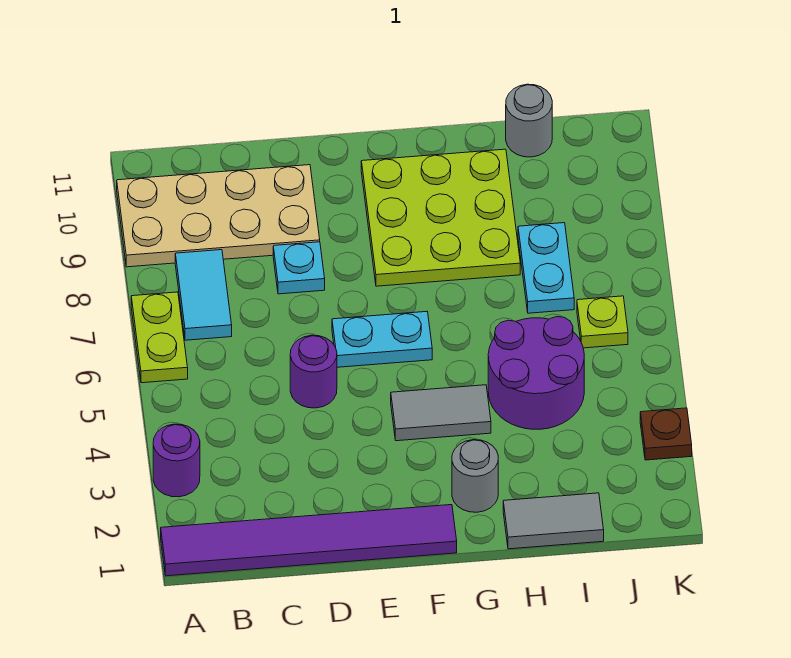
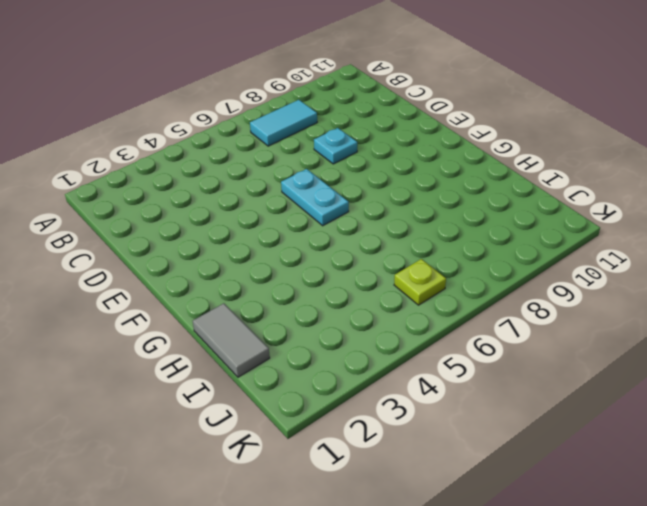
none -> purple tile A1:F1 level 1
none -> purple round brick A3 level 1
none -> lime plate A6:A7 level 1

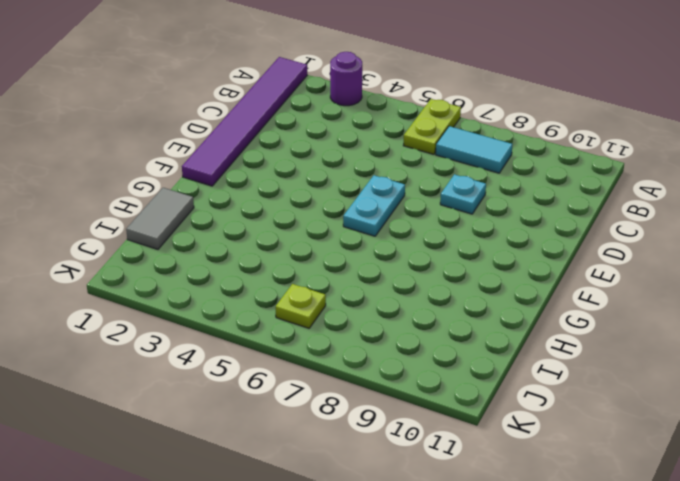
lime plate A6:B6 level 1 -> lime plate A6:A7 level 1
none -> tan plate A9:D10 level 1
none -> purple round brick D5 level 1
none -> grey tile F4:G4 level 1

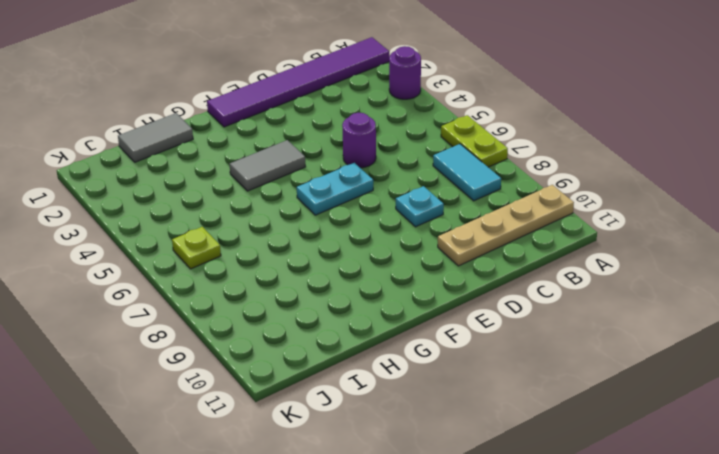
tan plate A10:D10 level 1 -> tan plate A9:D10 level 1
none -> lime plate F8:H10 level 1
none -> grey round brick G2 level 1
none -> purple round brick H4:I5 level 1

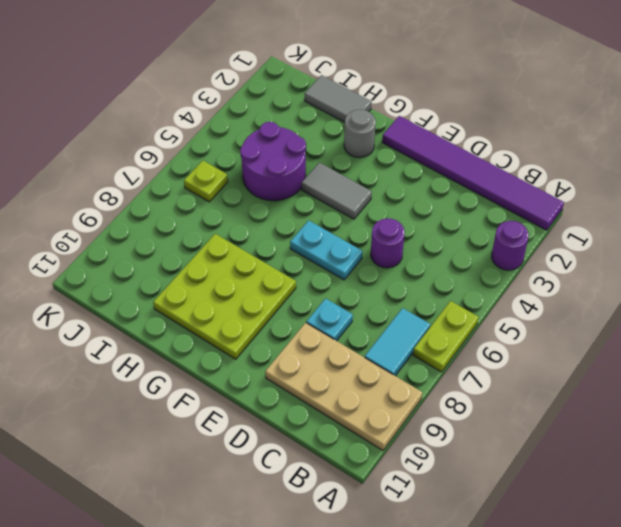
none -> cyan plate I7:I8 level 1
none -> grey round brick I11 level 1
none -> brown plate K3 level 1

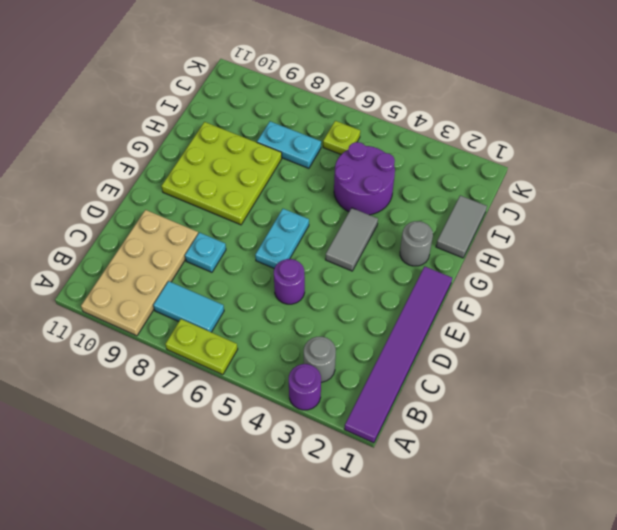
grey round brick B3 level 1 -> grey round brick I11 level 1
none -> brown plate K3 level 1

